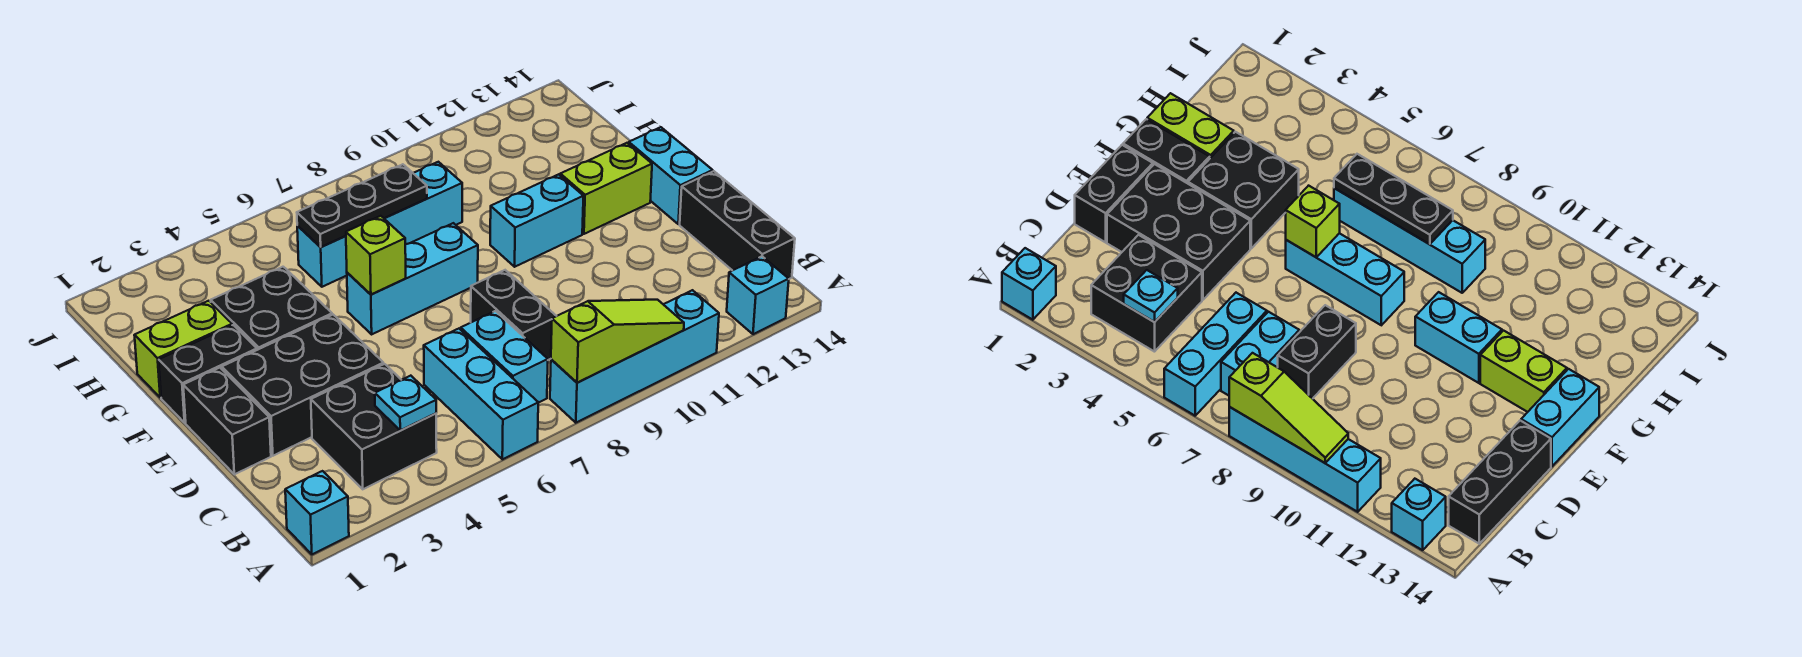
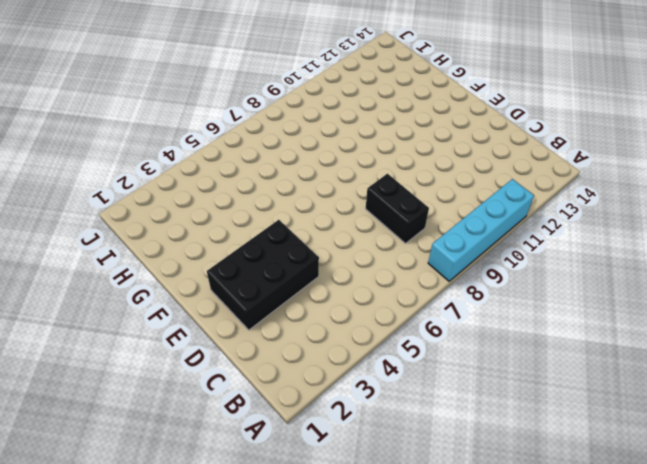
none -> cyan brick A1 level 1
none -> cyan brick A6:C6 level 1
none -> cyan brick A13 level 1

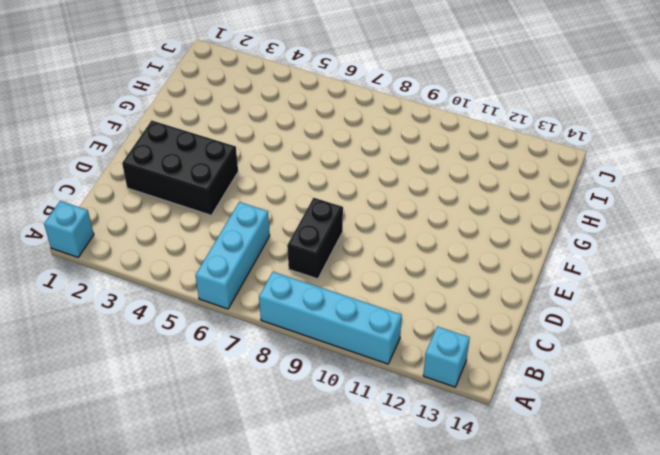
none -> black brick B3:C4 level 1
none -> cyan brick B7:C7 level 1
none -> black brick B14:D14 level 1

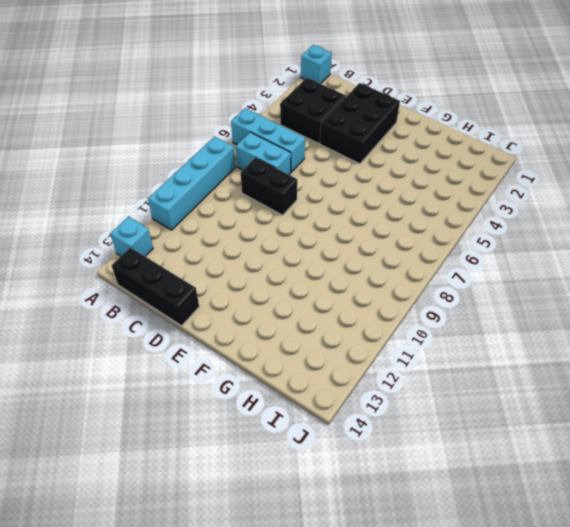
none -> black brick D1:E1 level 1
none -> cyan brick E14:F14 level 1
none -> black brick F1:F2 level 1

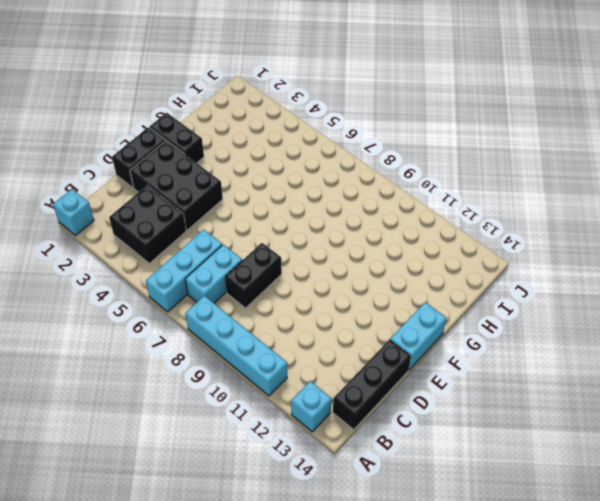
none -> black brick F3:G4 level 1
none -> cyan brick F6:F8 level 1
none -> cyan brick F10:F11 level 1

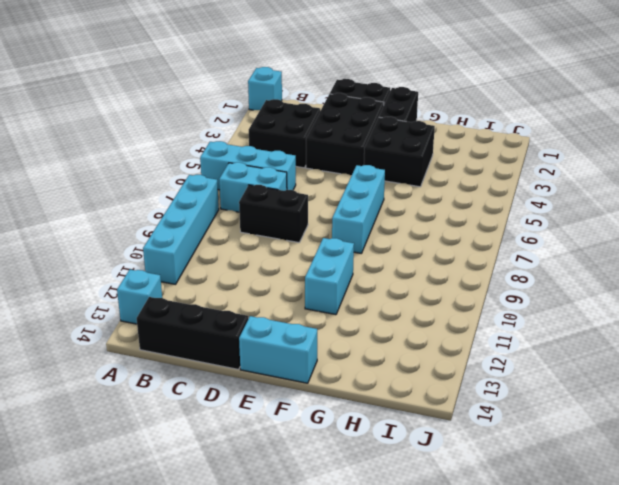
none -> lime brick F12:F13 level 1
none -> lime brick G1:G2 level 1
none -> cyan brick H6:H9 level 1

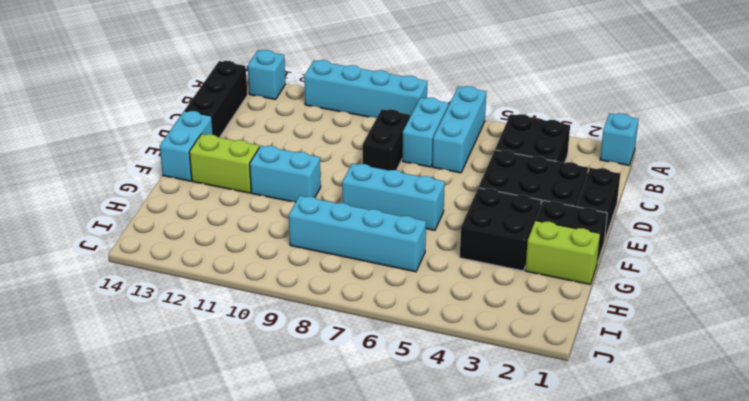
none -> lime slope A8:A10 level 2 top 8
none -> cyan plate B4 level 2
none -> lime brick F6 level 2

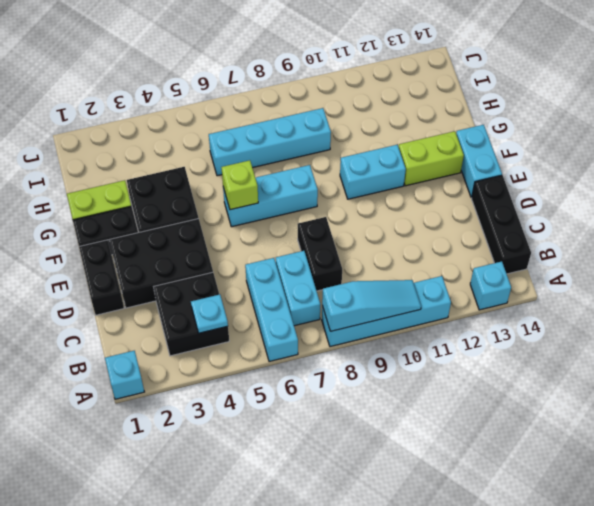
cyan slope A8:A10 level 2 top 8 -> lime slope A8:A10 level 2 top 8
none -> black plate H6:H8 level 2

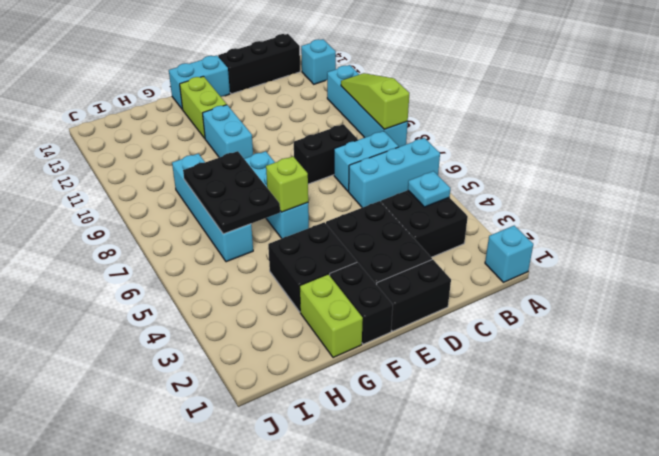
black plate G6:H8 level 2 -> black plate H6:H8 level 2

